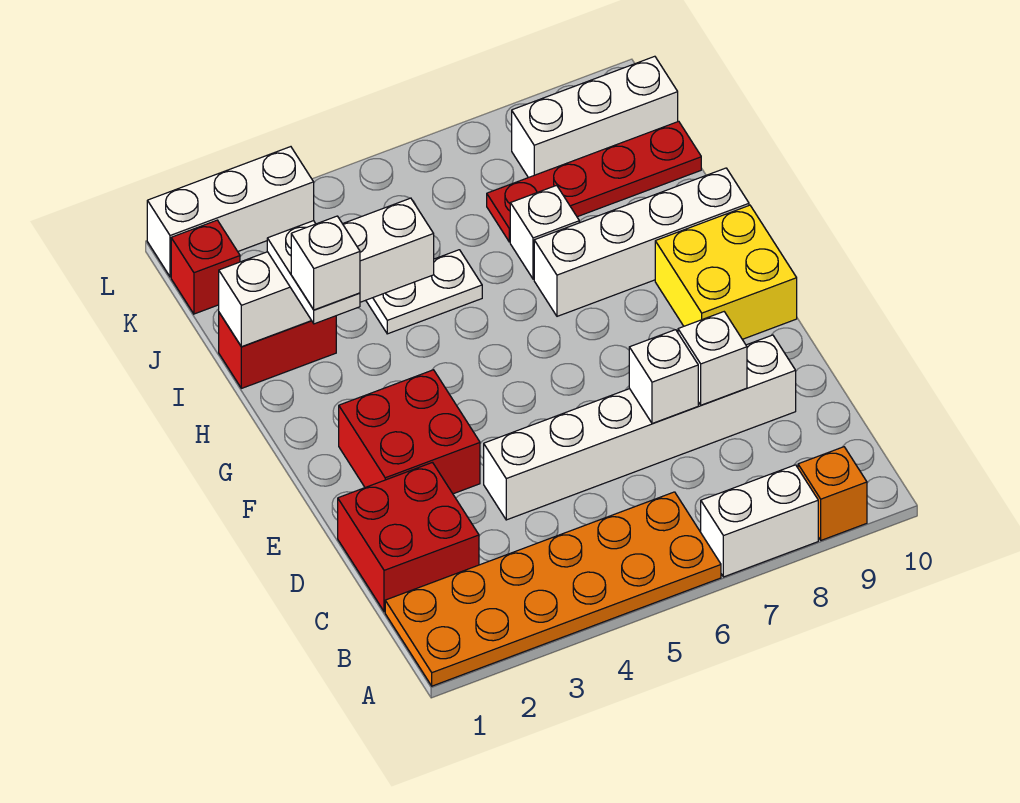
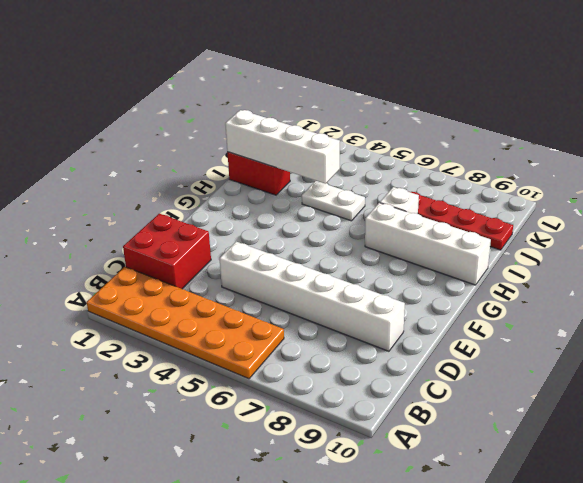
none -> white brick A7:A8 level 1
none -> orange brick A9 level 1
none -> red brick E2:F3 level 1

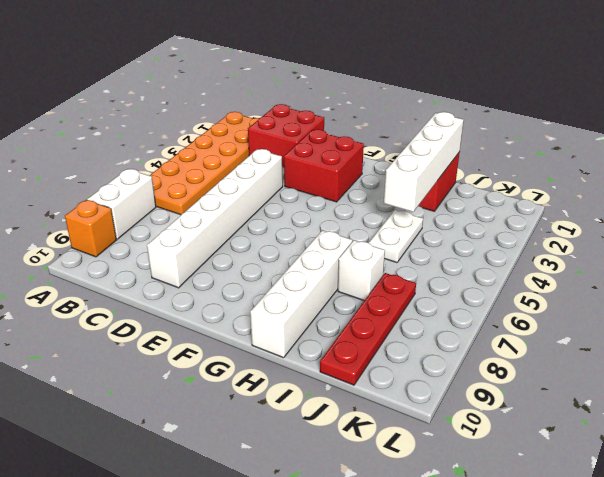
none -> yellow brick F9:G10 level 1
none -> red brick K1 level 1
none -> white brick K8:K10 level 1

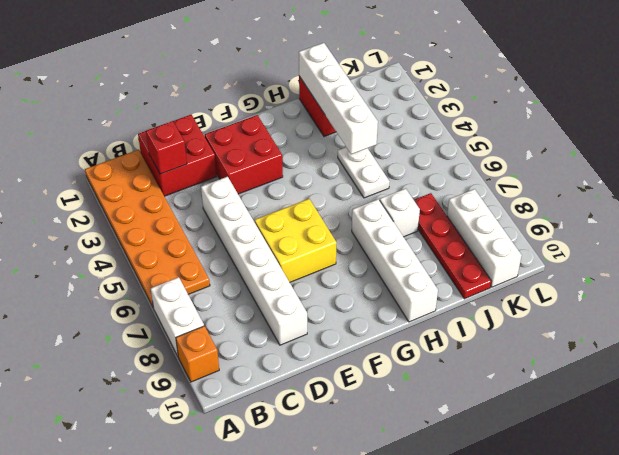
red brick C2 level 2 -> red brick K1 level 1
yellow brick E6:F7 level 1 -> yellow brick F9:G10 level 1
none -> white brick L1:L3 level 1
none -> white brick D7 level 2
none -> white brick D8 level 2

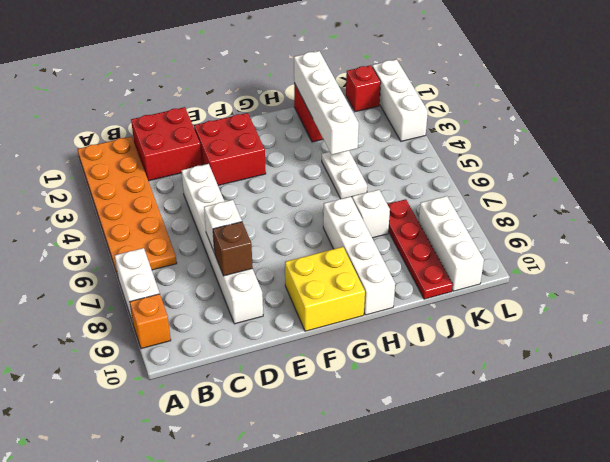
brown brick D8 level 2 -> white brick D8 level 2
none -> white plate H2:I2 level 3
none -> white brick H2 level 4

